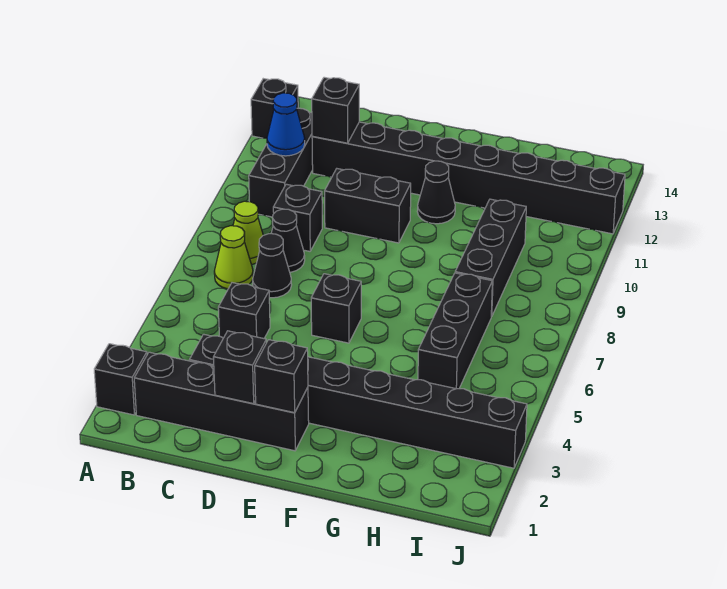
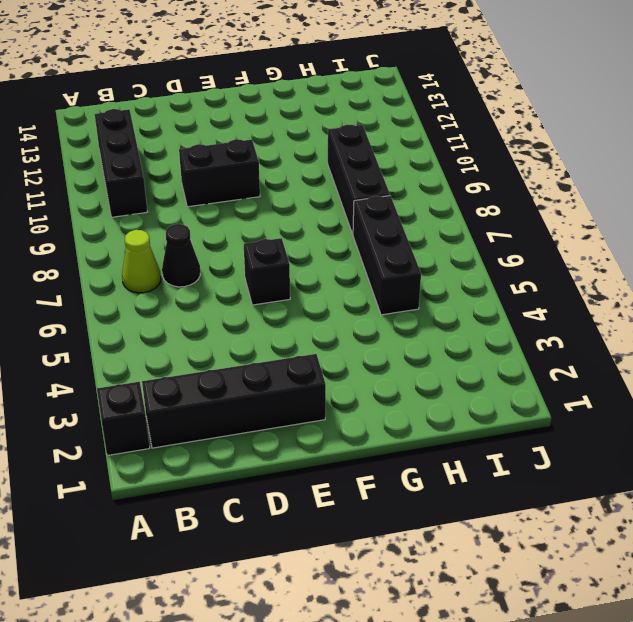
none -> black brick A13 level 1
none -> lime cone B8 level 1
none -> black brick C3:J3 level 1

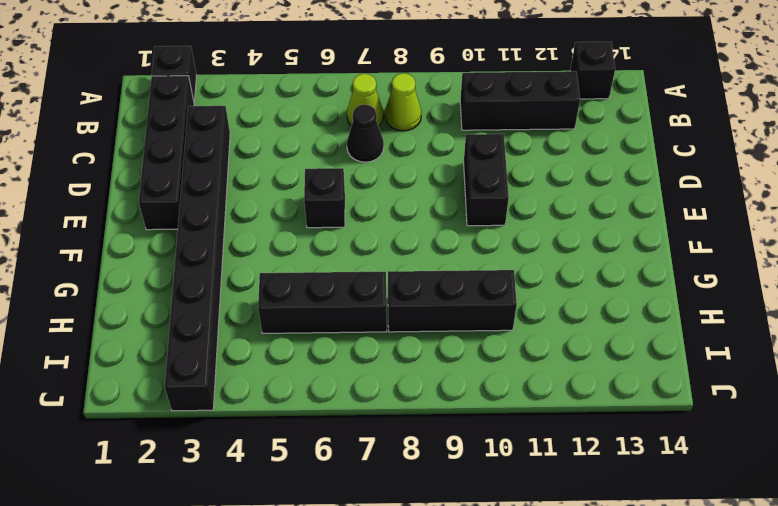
none -> black brick C5 level 1
none -> black cone C8 level 1
none -> black brick C9 level 1

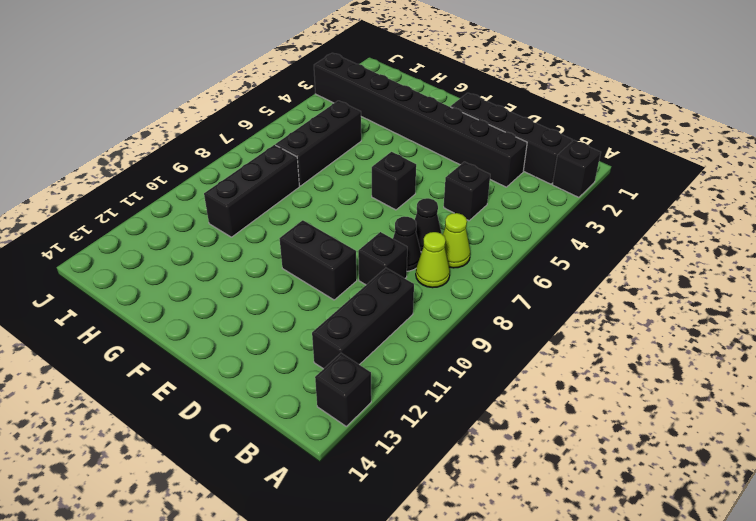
none -> black brick C12:J12 level 1
none -> black cone F11 level 1
none -> blue cone B11 level 2

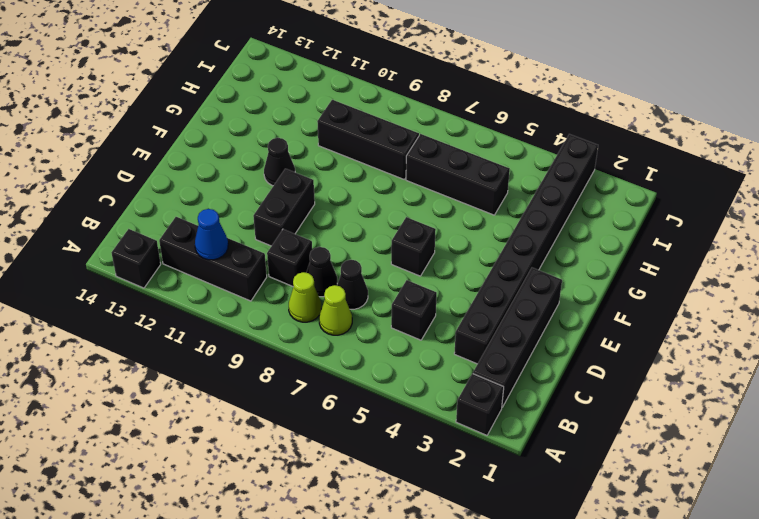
none -> black brick C12:J12 level 1
none -> black brick C12 level 2
none -> black brick D2 level 2

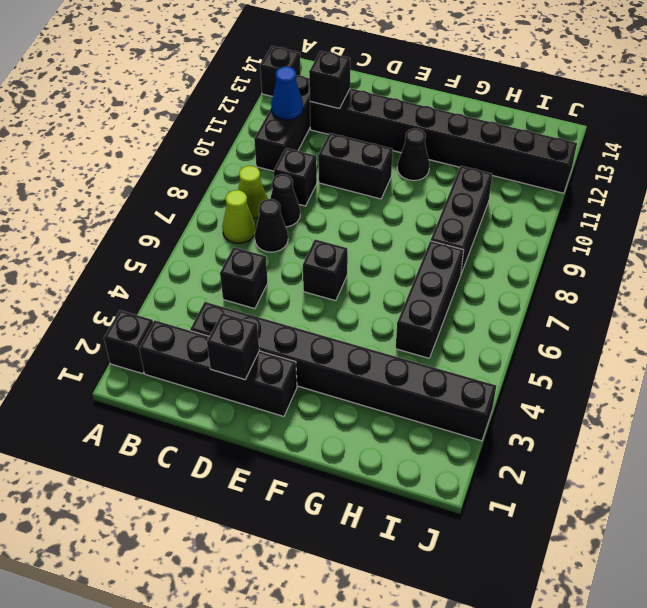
none -> black brick E2 level 2

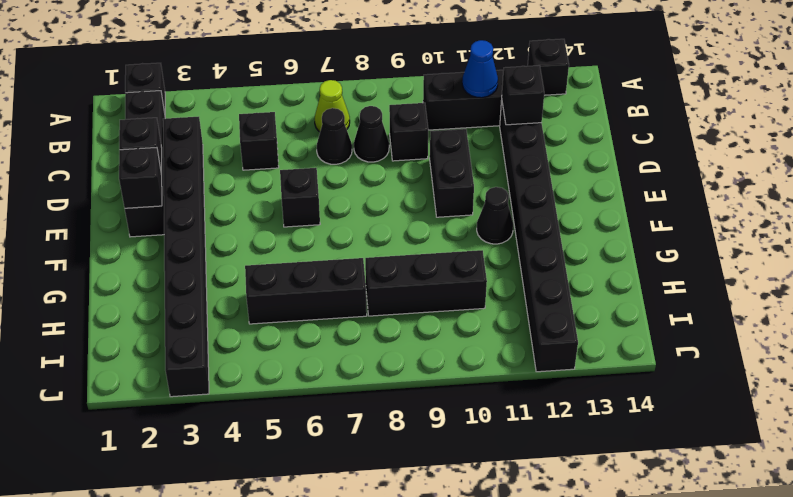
none -> lime cone B8 level 1

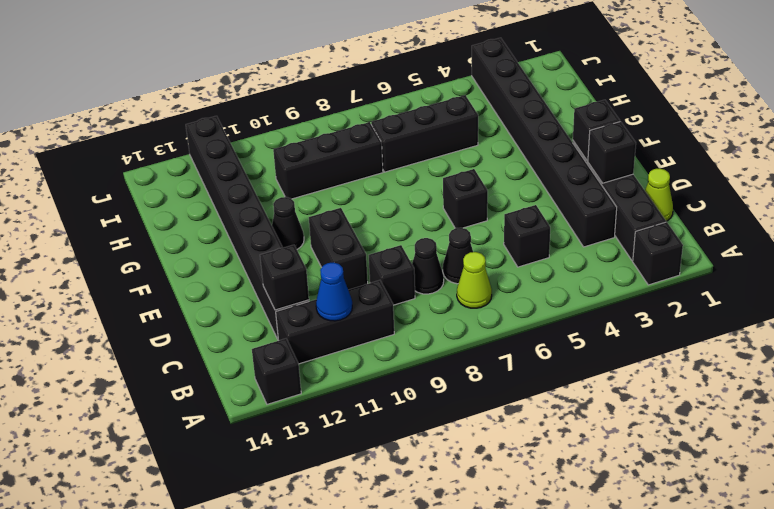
lime cone C1 level 1 -> lime cone B8 level 1

